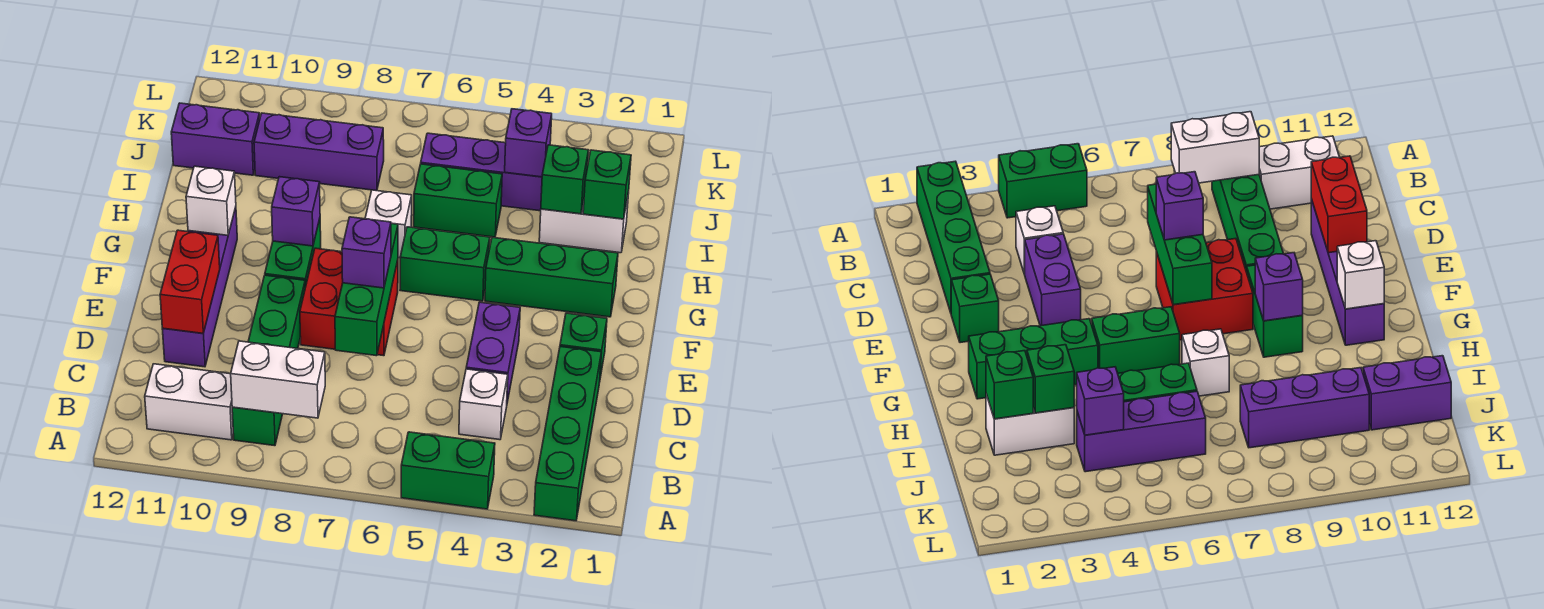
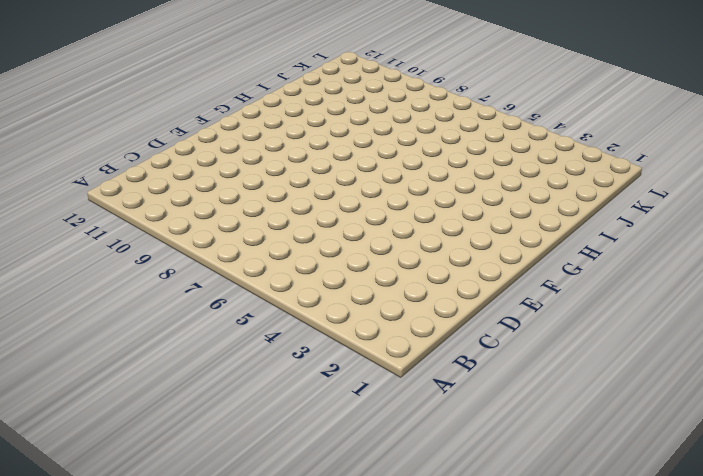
none -> green brick A2:D2 level 1
none -> green brick A4:A5 level 1
none -> green brick B9:E9 level 1

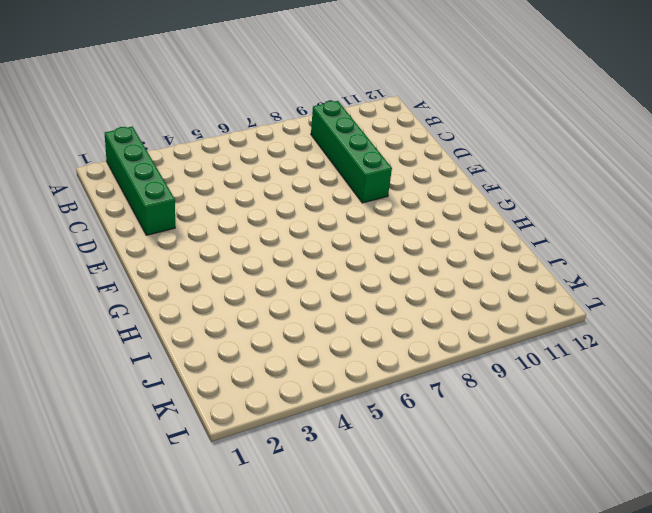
none -> green brick A4:A5 level 1
none -> white brick B10:B11 level 1
none -> white brick C4 level 1

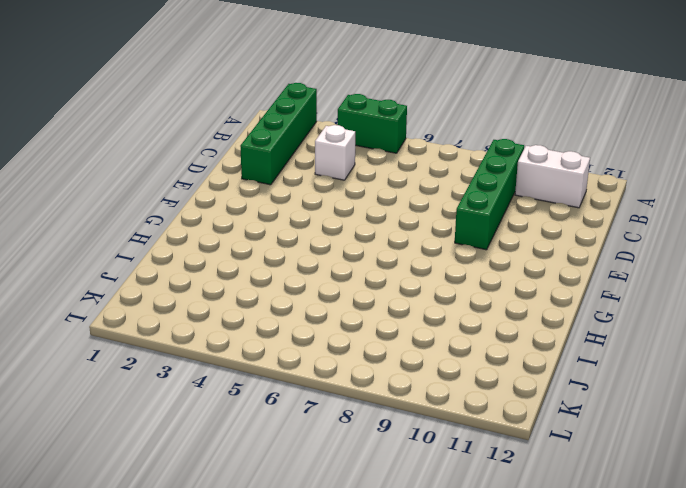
none -> purple brick D4:E4 level 1
none -> purple brick D11:G11 level 1
none -> green brick E2 level 1

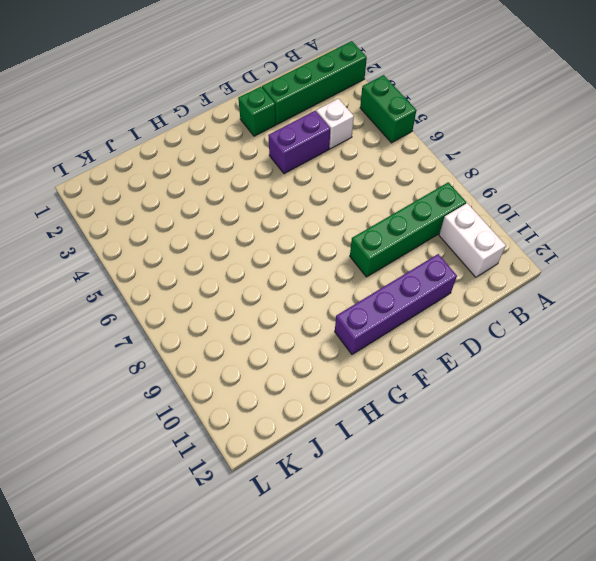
none -> red brick E7:F8 level 1
none -> green brick F9:G9 level 1
none -> green brick G2:G4 level 1

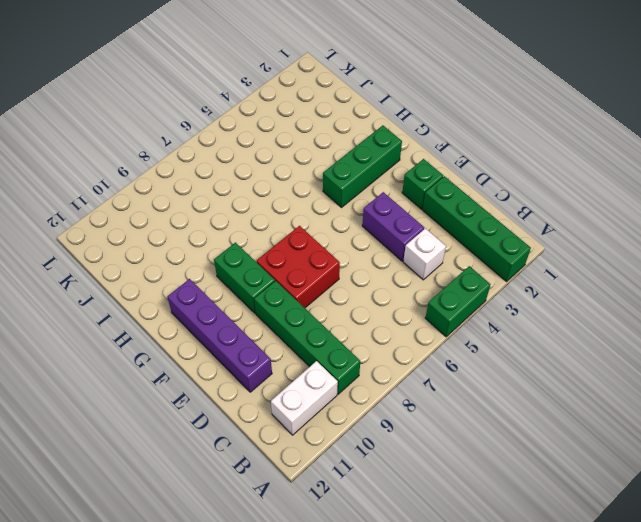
none -> green brick G5:G6 level 1
none -> white brick H7 level 1
none -> white brick I2:I3 level 1

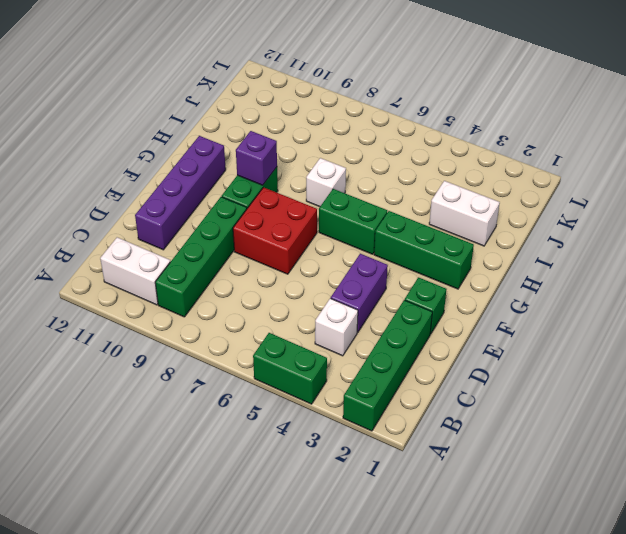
none -> green brick I5:I6 level 1
none -> purple brick J4:J6 level 1
none -> purple brick J8:J10 level 1

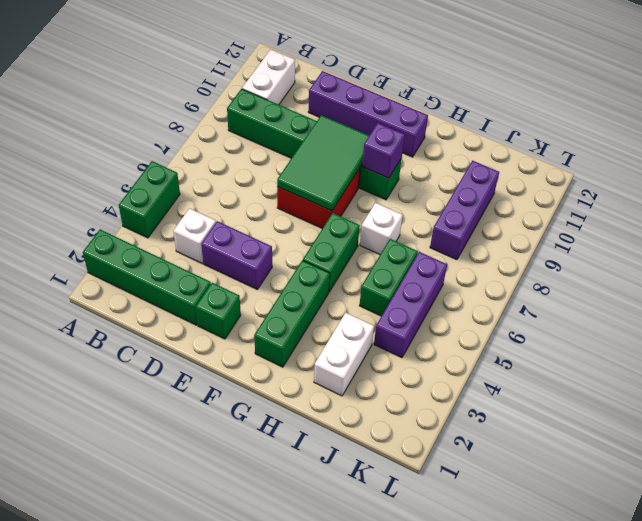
green tile E7:F9 level 2 -> green brick D7:F7 level 2
none -> purple brick J11:J12 level 1
none -> white brick B8:B9 level 2
none -> red brick D11:E11 level 2

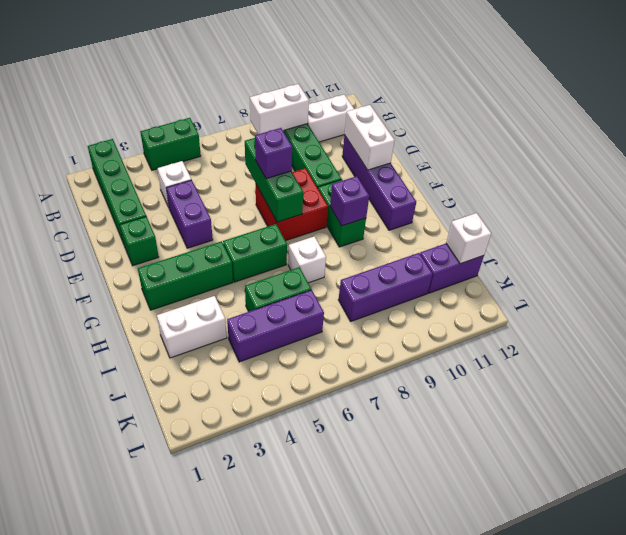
white brick D11:E11 level 2 -> red brick D11:E11 level 2
white brick J12 level 2 -> white brick G11 level 2
none -> green brick I2 level 2
none -> green brick I3 level 2
none -> purple brick J4 level 2

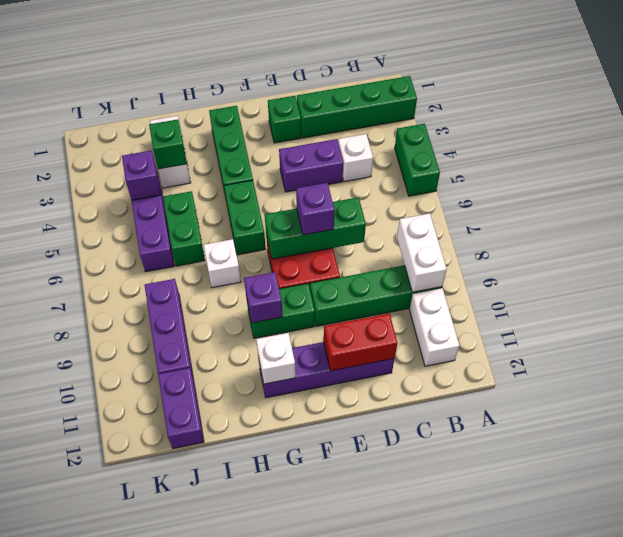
none -> green brick I2 level 2

